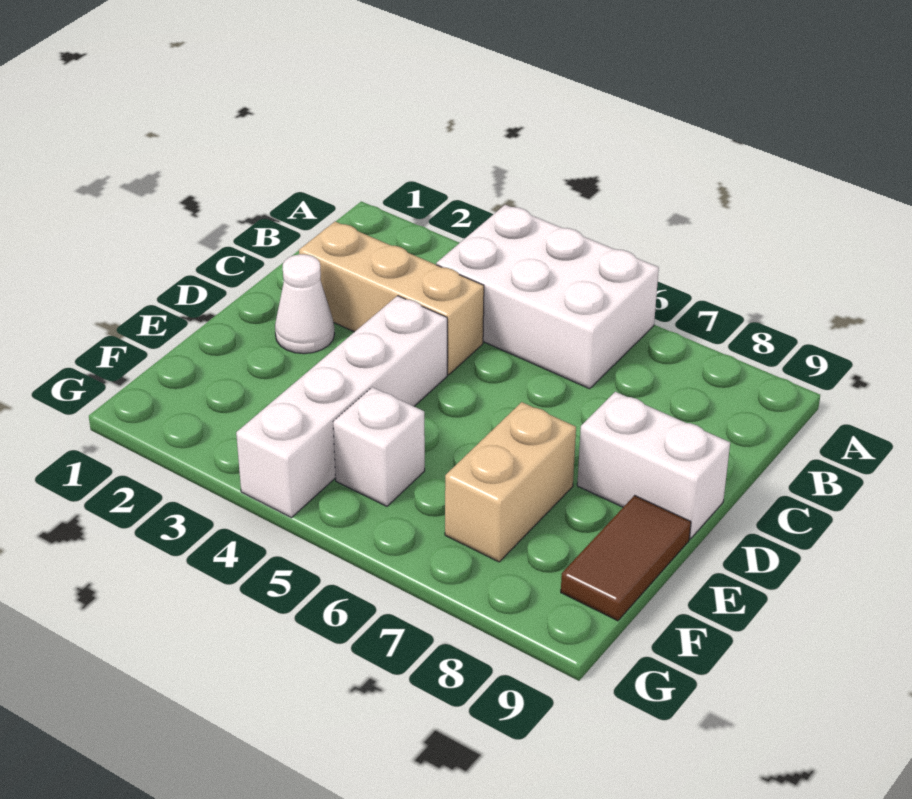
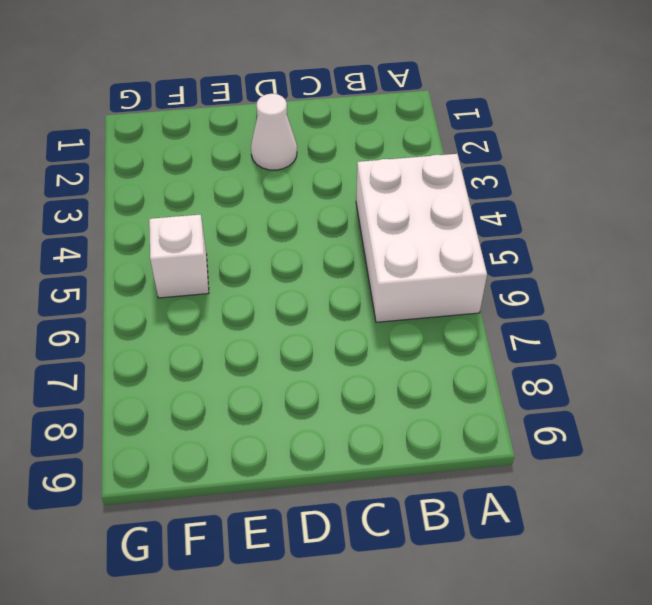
none -> tan brick C2:C4 level 1
none -> white brick D4:G4 level 1

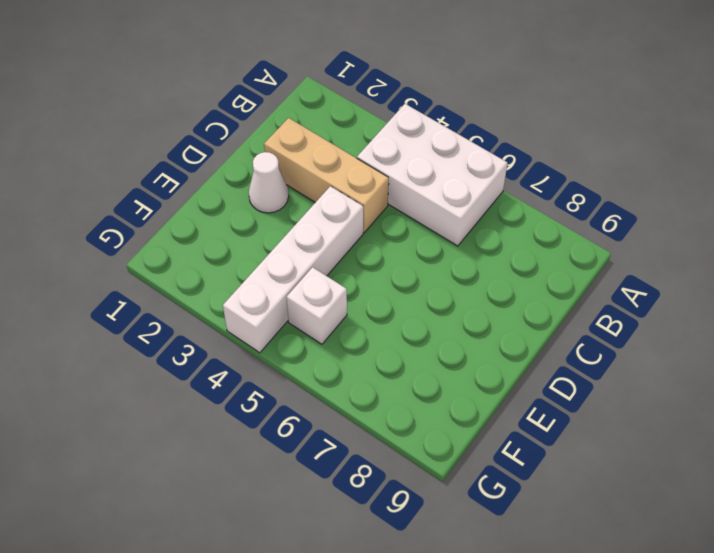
none -> white brick D8:D9 level 1
none -> tan brick E7:F7 level 1

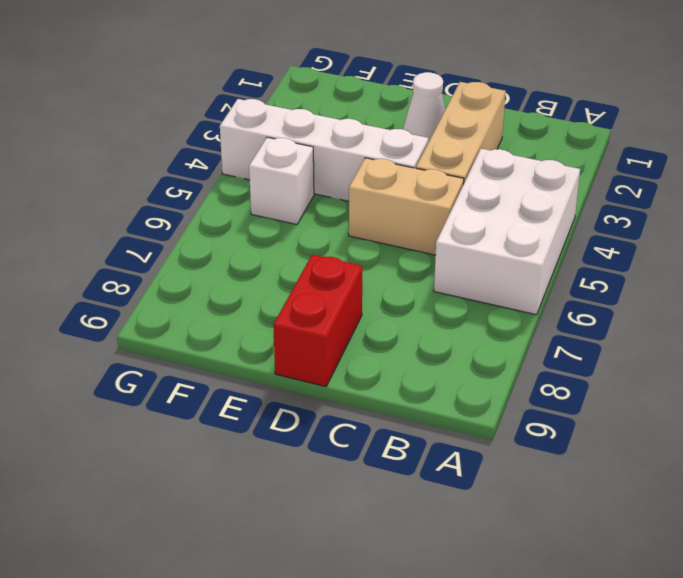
tan brick C5:D5 level 1 -> tan brick E7:F7 level 1
red brick D8:D9 level 1 -> white brick D8:D9 level 1
none -> brown tile E9:F9 level 1

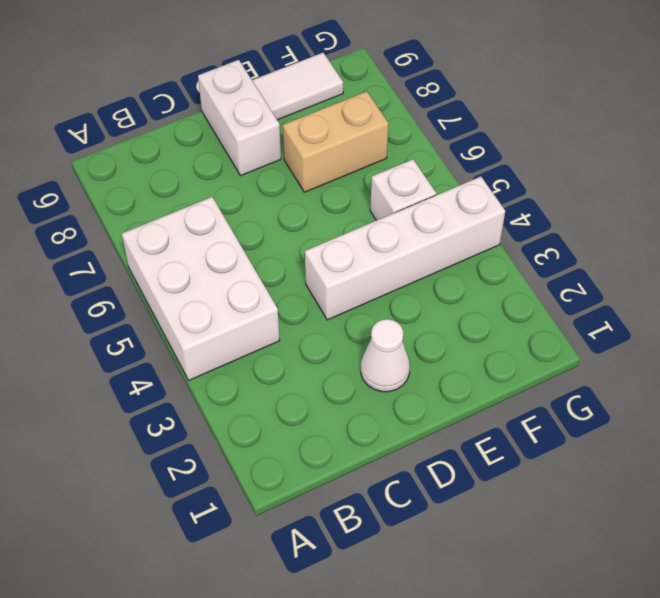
white tile E9:F9 level 1 -> brown tile E9:F9 level 1
none -> tan brick C2:C4 level 1

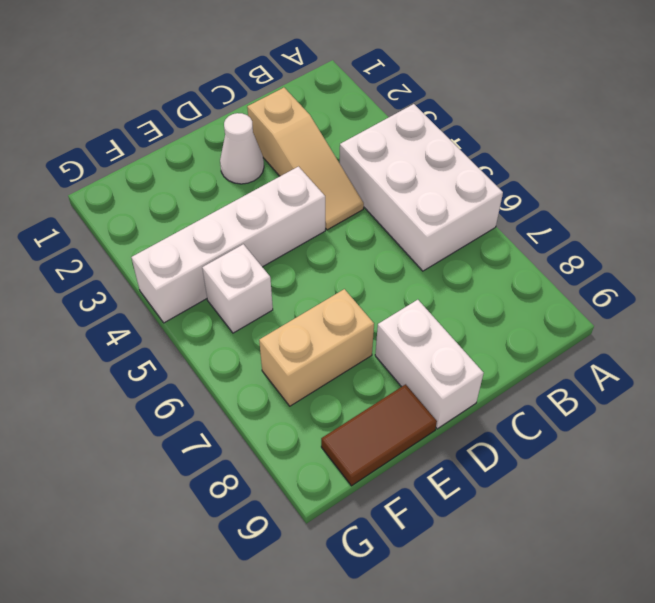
tan slope C2:C4 level 1 top 2 -> tan brick C2:C4 level 1

